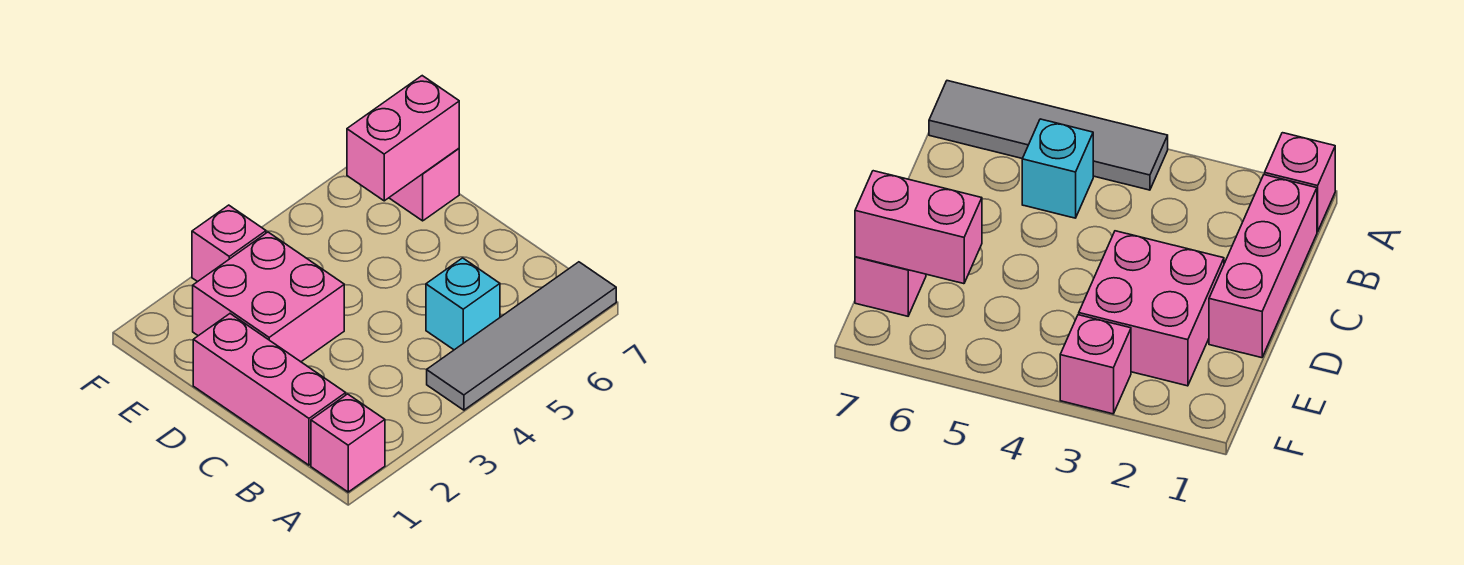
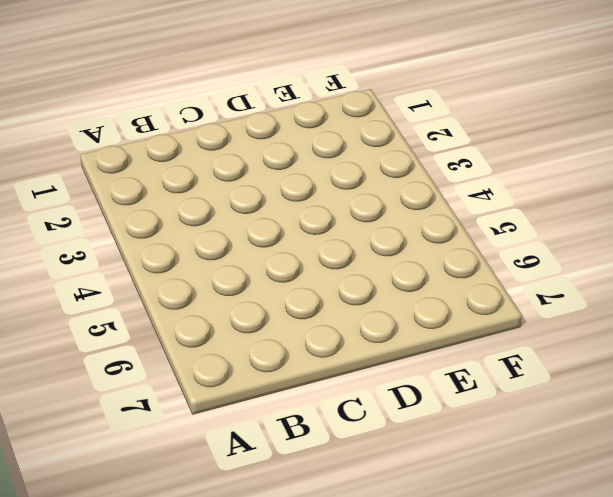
none -> pink brick A1 level 1
none -> grey tile A4:A7 level 1

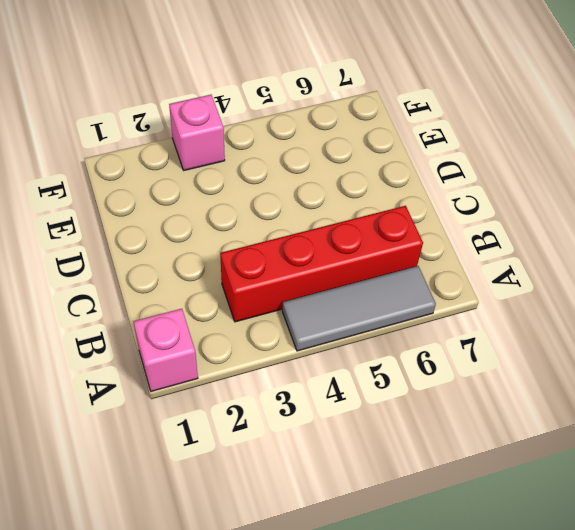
grey tile A4:A6 level 1 -> grey tile A4:A7 level 1
red brick B3:B6 level 1 -> cyan brick B5 level 1
none -> pink brick B1:D1 level 1
none -> pink brick D2:E3 level 1

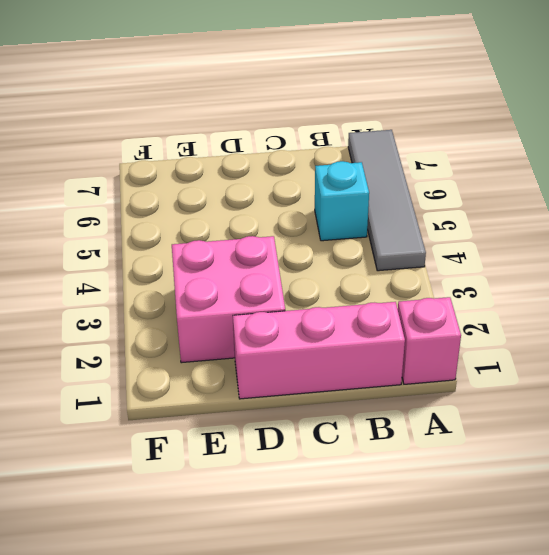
none -> pink brick E7 level 1
none -> pink brick F3 level 1

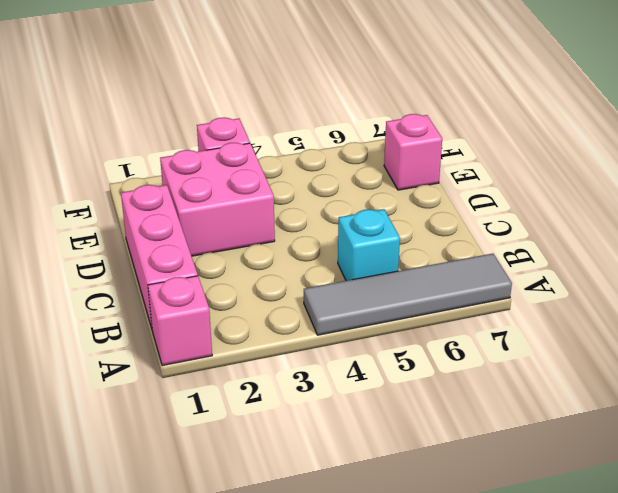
none -> pink brick E6:E7 level 2

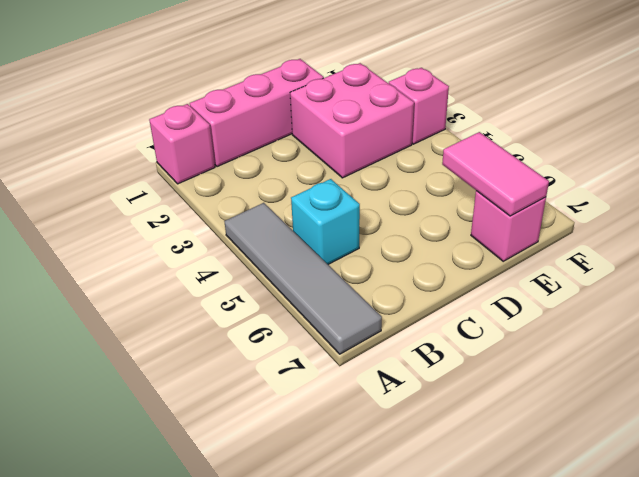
pink tile E6:E7 level 2 -> pink brick E6:E7 level 2

